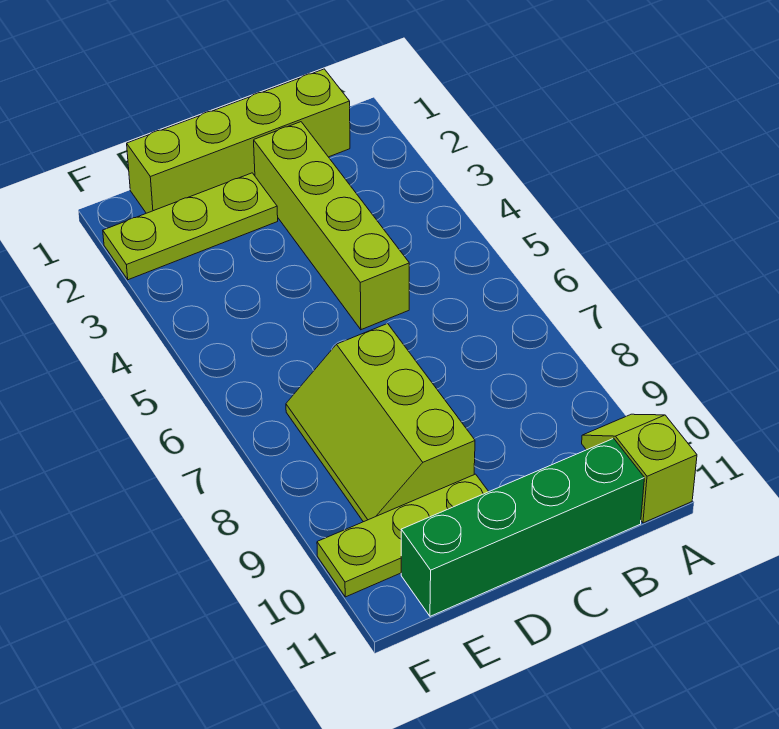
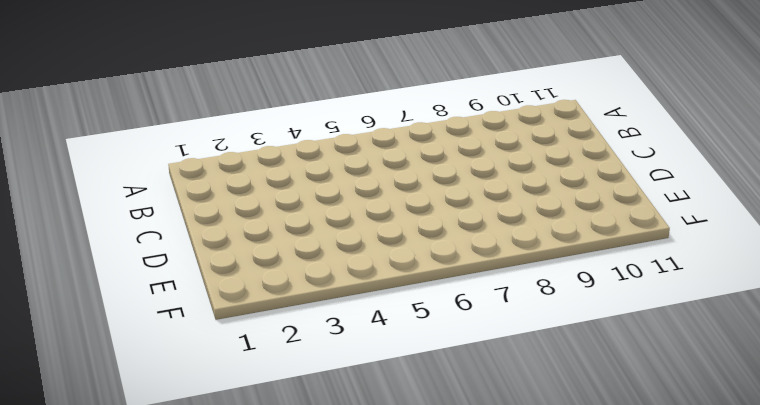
none -> lime slope A10:A11 level 1 top 11
none -> lime brick B1:E1 level 1

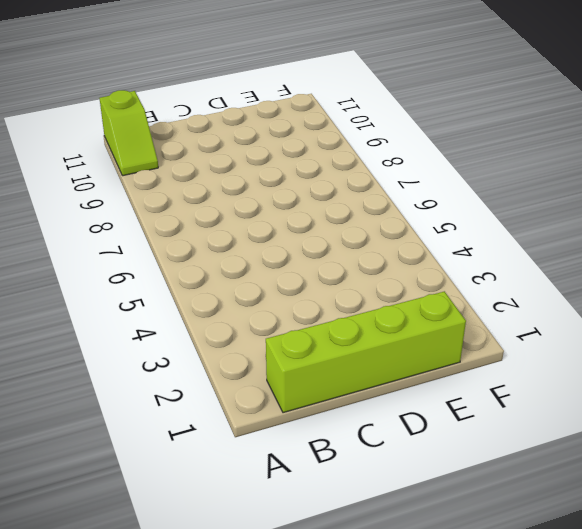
none -> green brick B11:E11 level 1
none -> lime brick C2:C5 level 1

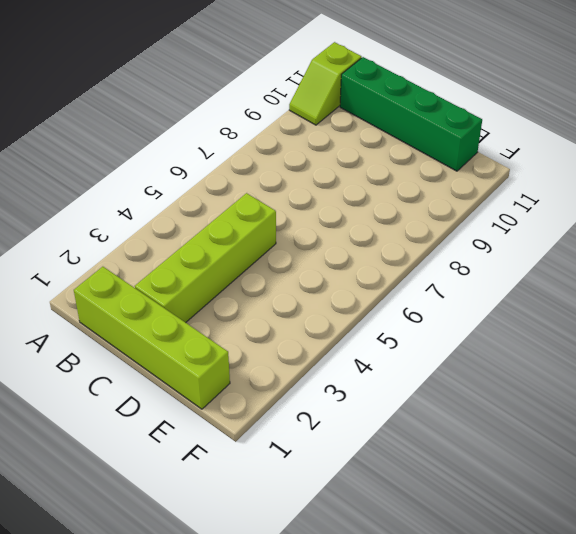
none -> lime plate D2:F2 level 1
none -> lime slope D7:E9 level 1 top D

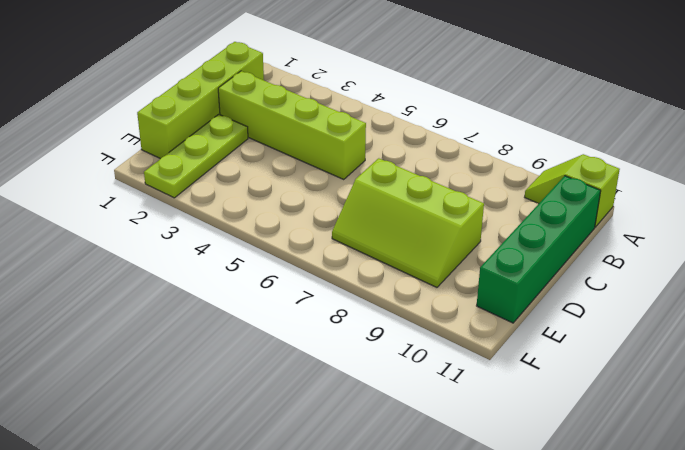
none -> lime plate D10:F10 level 1

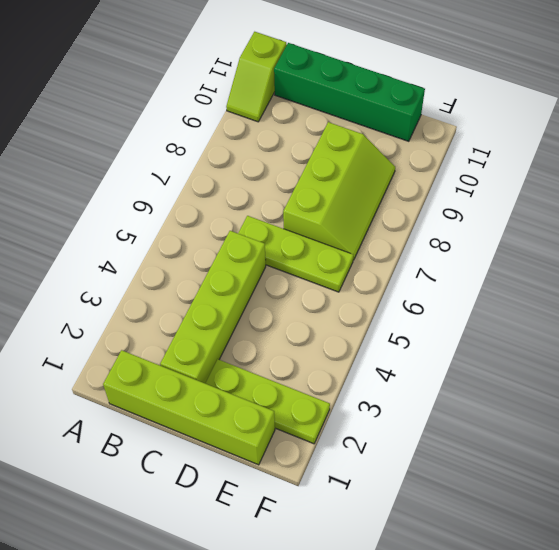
lime plate C6:E6 level 1 -> lime plate D10:F10 level 1

